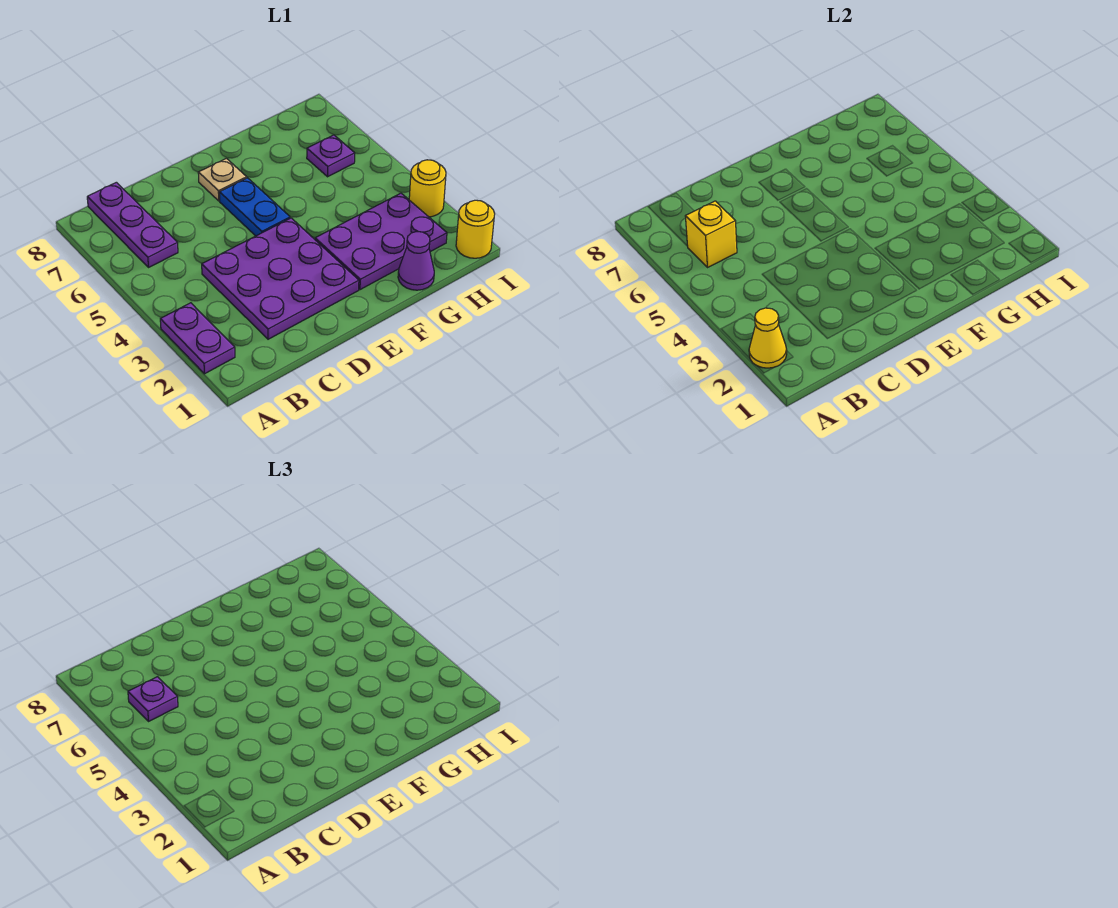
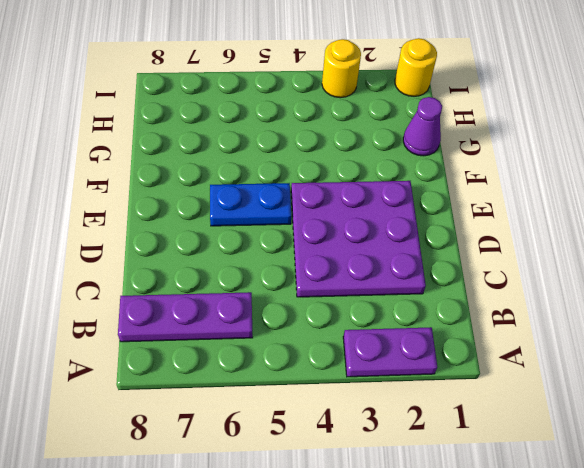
none -> tan plate E7 level 1
none -> purple plate F2:H3 level 1
none -> purple plate H6 level 1

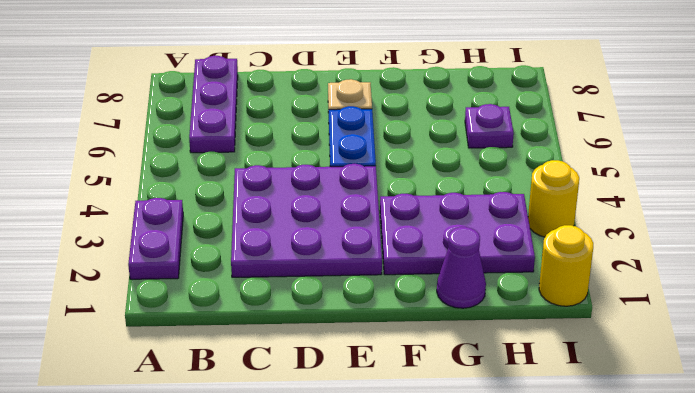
none -> yellow cone A2 level 2
none -> yellow brick B6 level 2
none -> purple plate B6 level 3

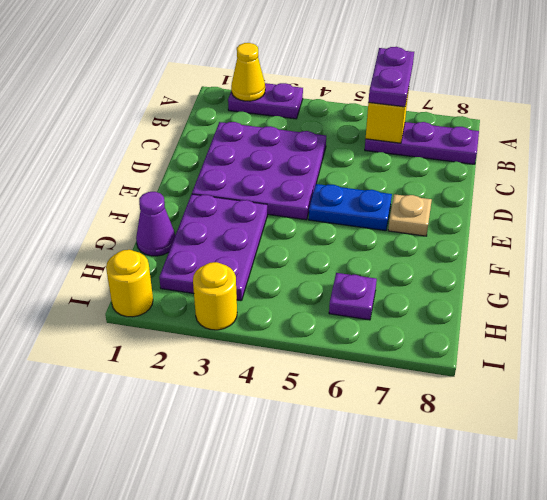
purple plate A6:B6 level 3 -> purple plate B6 level 3

